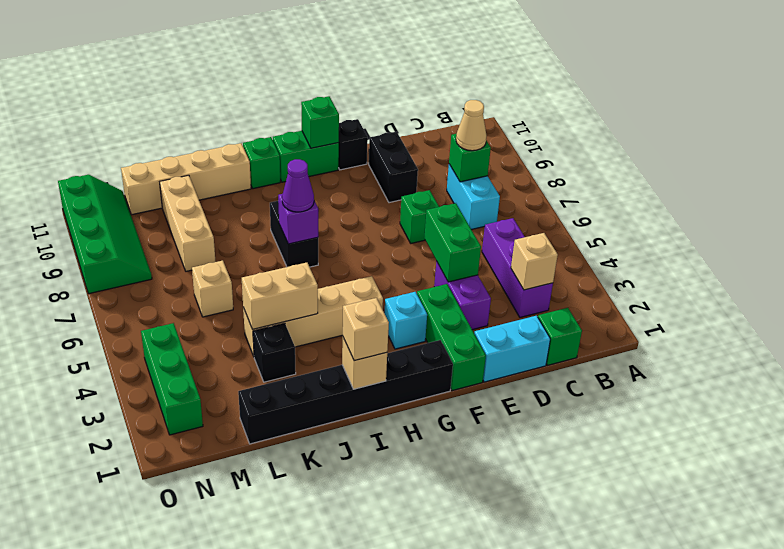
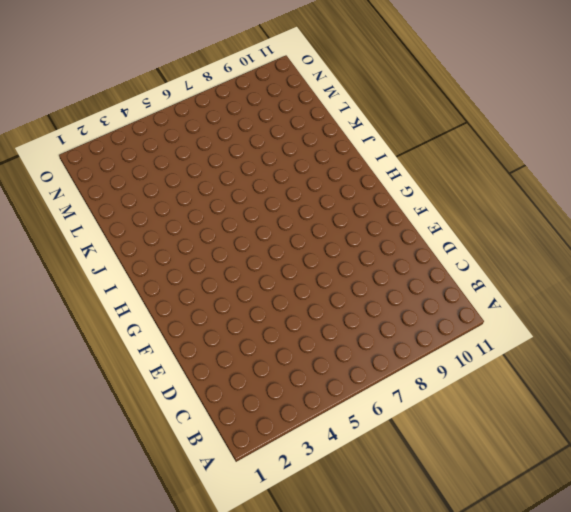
none -> green brick C1 level 1
none -> purple brick C3:C5 level 1
none -> cyan brick C7:C8 level 1
none -> cyan brick D1:E1 level 1

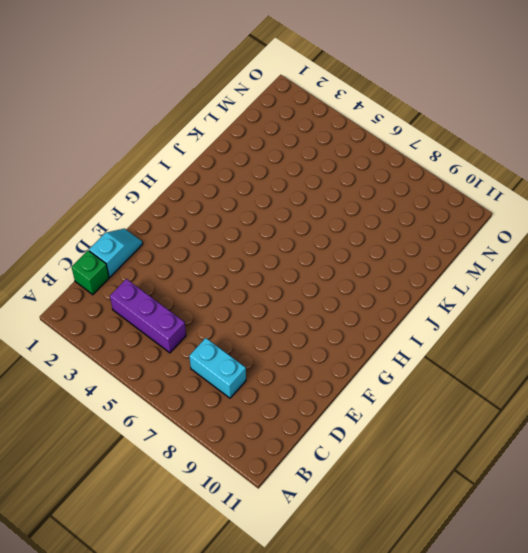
cyan slope D1:E1 level 1 top D -> cyan brick D1:E1 level 1
none -> purple brick E3:E4 level 1
none -> green brick E7 level 1
none -> black brick E9:E10 level 1
none -> green brick F1:F3 level 1

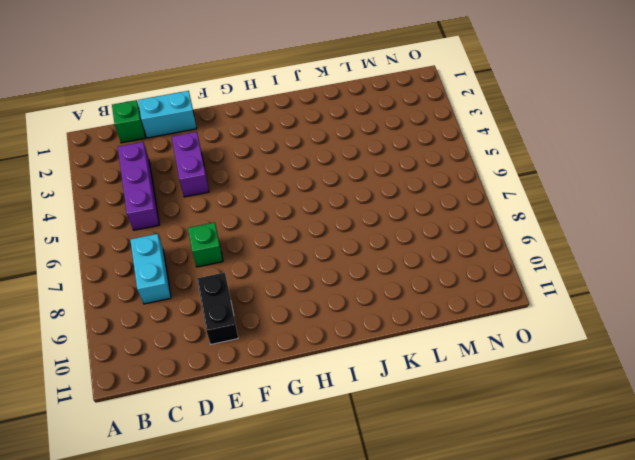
none -> green brick F1:F3 level 1
none -> black brick F11 level 1
none -> black brick G1:L1 level 1
none -> cyan brick G3 level 1

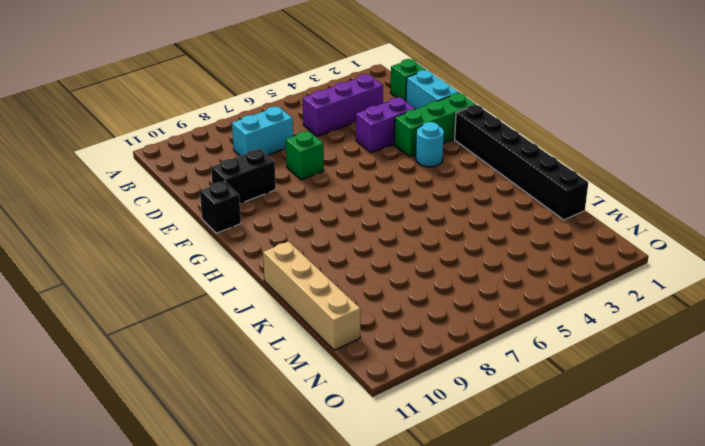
cyan round brick G3 level 1 -> cyan brick G3 level 1
none -> green brick G11:H11 level 1
none -> tan brick H4:K4 level 1
none -> black brick I7:I8 level 1
none -> green brick I11 level 1

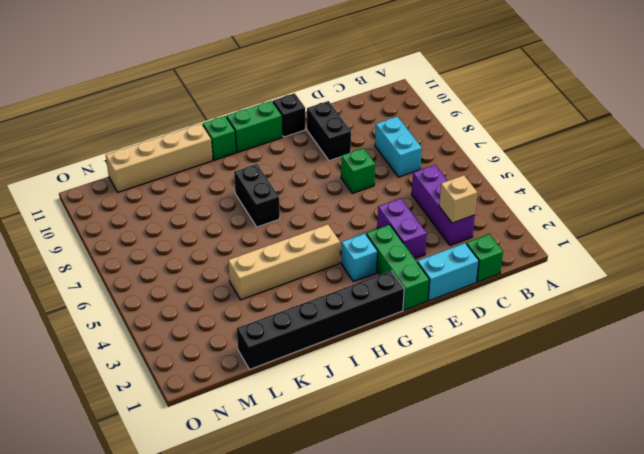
none -> black brick K3 level 1
none -> tan brick L6 level 1
none -> tan brick L8:L10 level 1
none -> green brick N2:N4 level 1

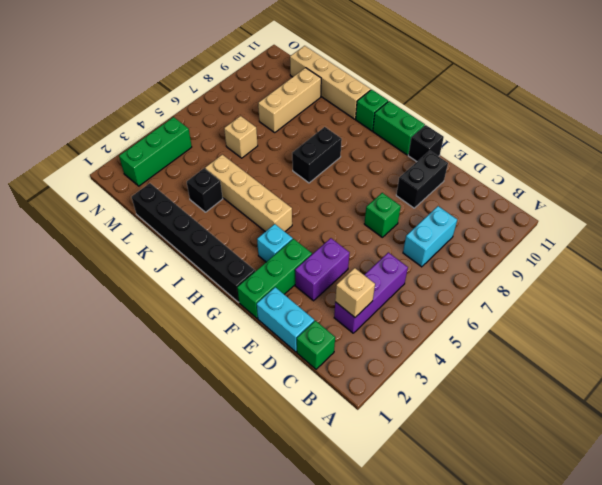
none -> green slope N8:O11 level 1 top O
none -> green brick C8 level 2
none -> green brick E4:E5 level 2
none -> green brick G11 level 2

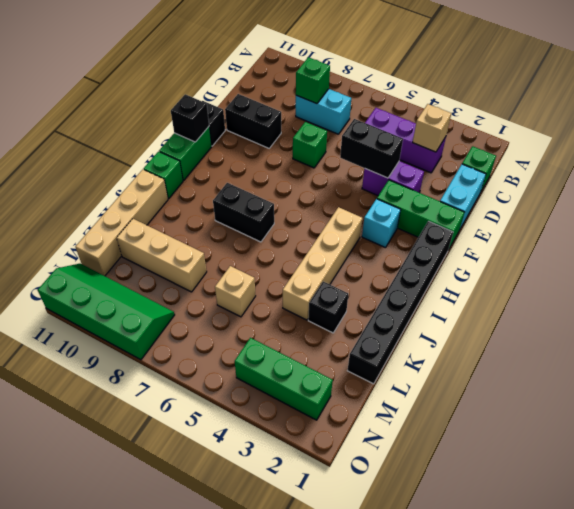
black brick E4:E5 level 2 -> green brick E4:E5 level 2
black brick G11 level 2 -> green brick G11 level 2
none -> tan brick I1 level 2
none -> purple brick I7 level 2
none -> tan brick J4:K4 level 2
none -> tan cone C8 level 3

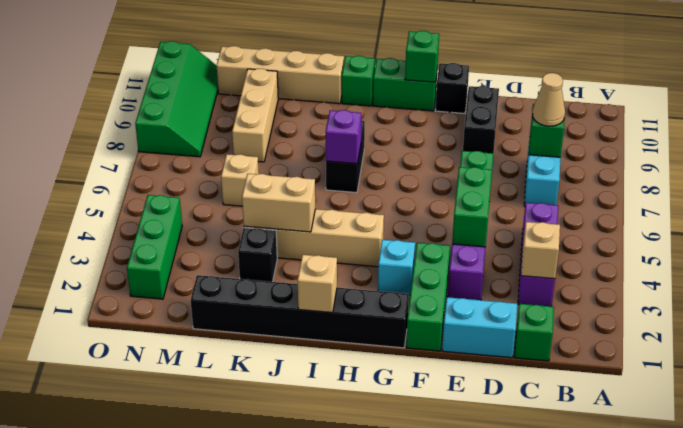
none -> tan brick I1 level 3
none -> purple cone I7 level 3

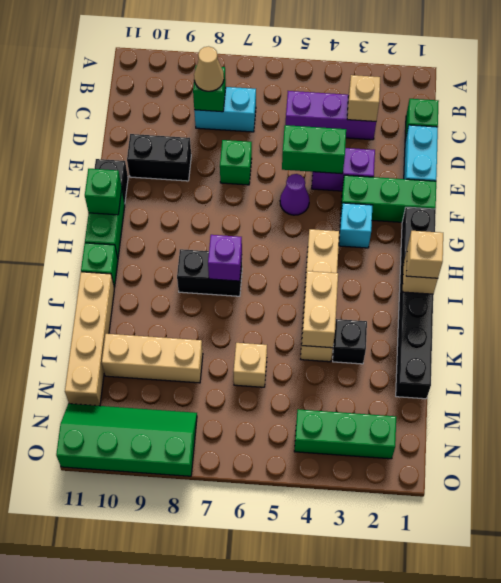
purple cone F5 level 1 -> purple cone I7 level 3

